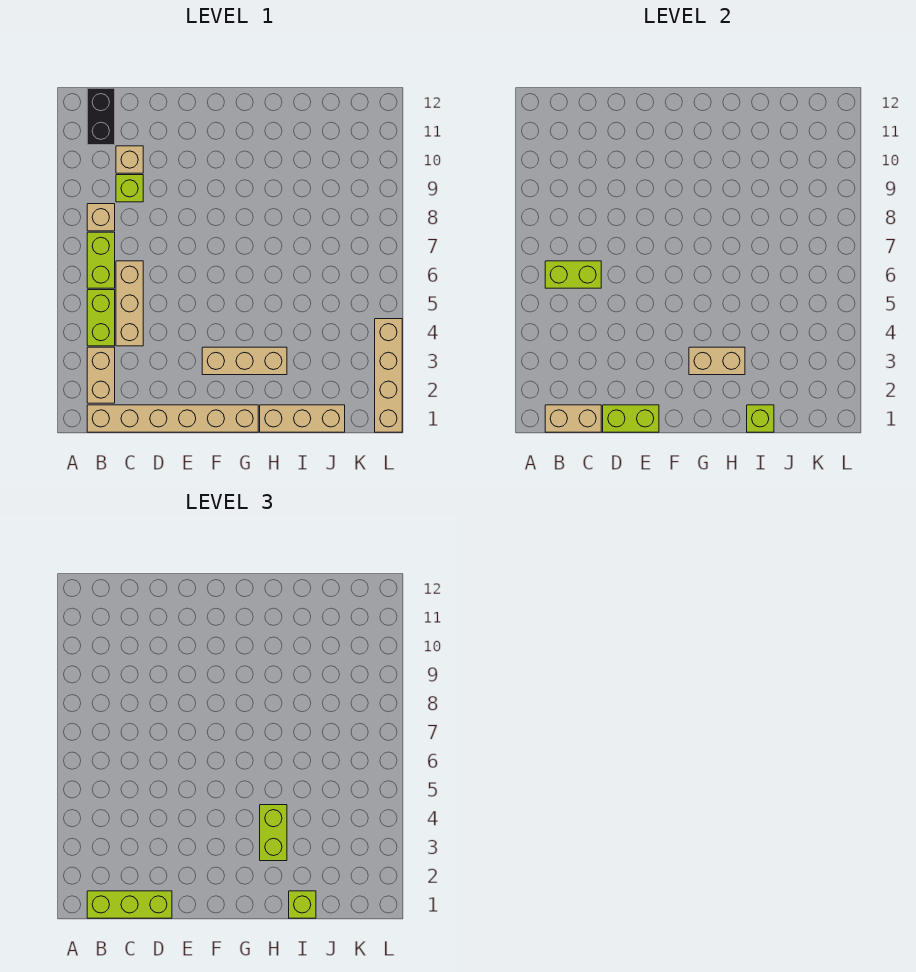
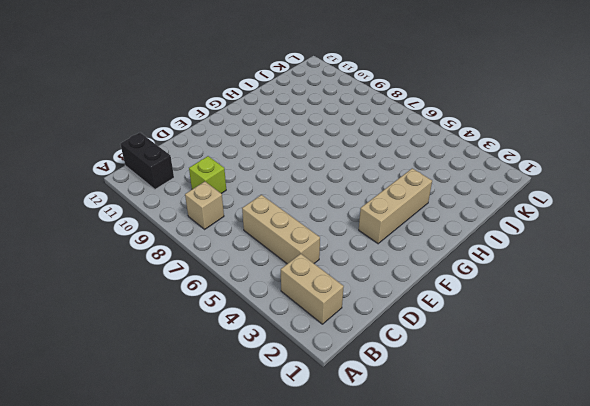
none -> tan brick B1:G1 level 1
none -> lime brick B4:B5 level 1
none -> lime brick B6:B7 level 1

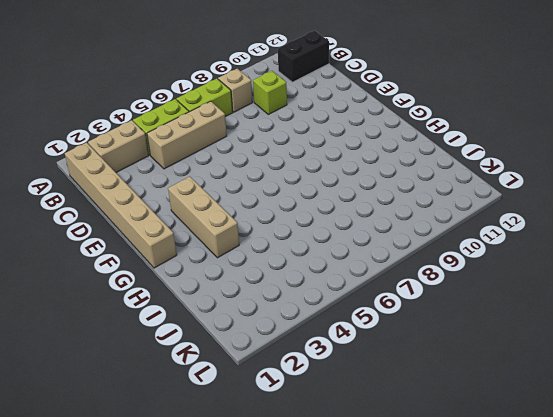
none -> tan brick C10 level 1
none -> tan brick H1:J1 level 1
none -> tan brick L1:L4 level 1

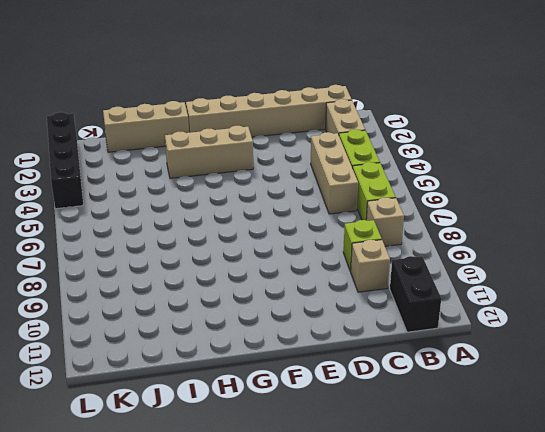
black brick L1:L4 level 1 -> tan brick L1:L4 level 1
none -> tan brick B1:C1 level 2
none -> lime brick B6:C6 level 2
none -> lime brick D1:E1 level 2

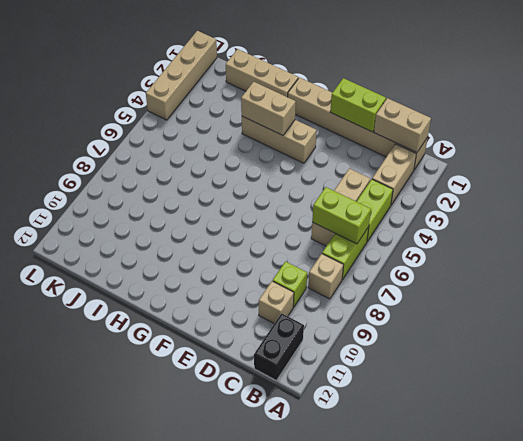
none -> lime brick I1 level 2
none -> lime brick B1:D1 level 3
none -> lime brick H3:H4 level 3

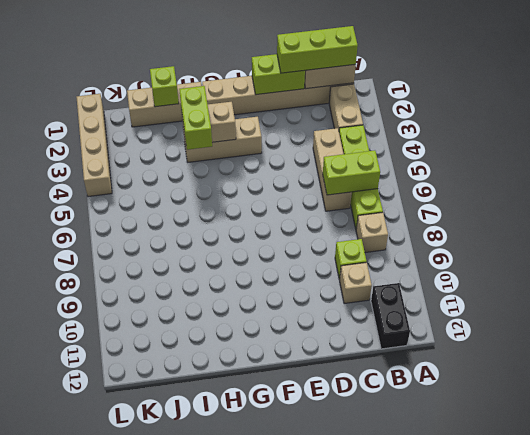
none -> lime brick I1 level 3

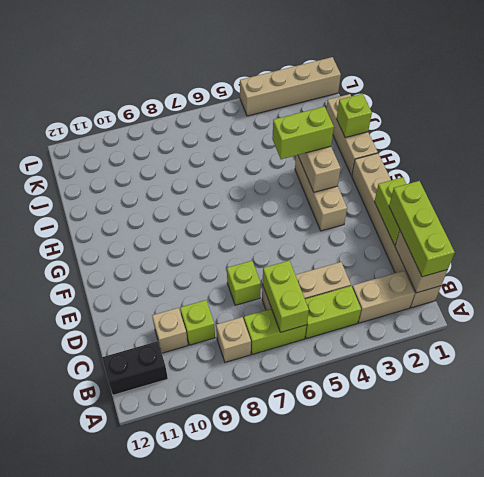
lime brick D7 level 1 -> lime brick I1 level 3

